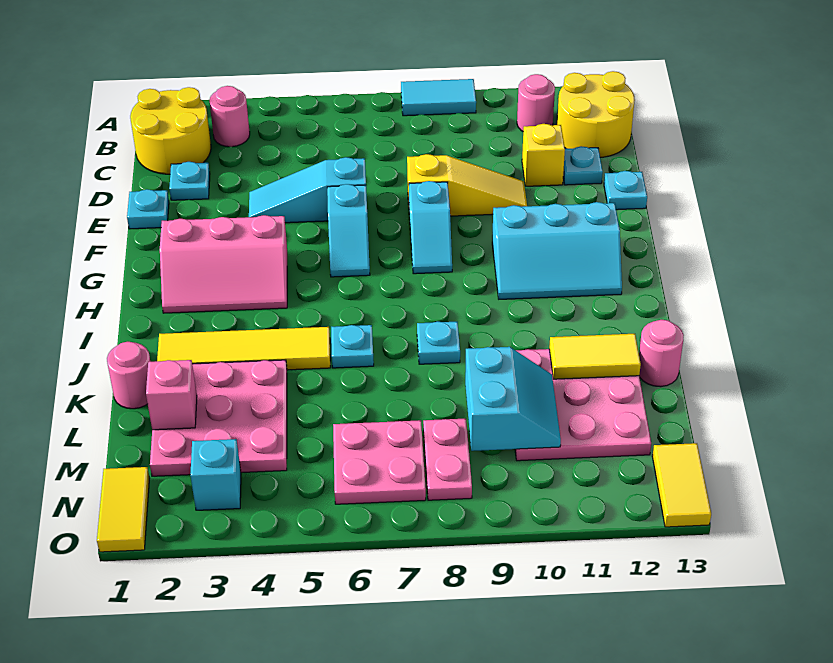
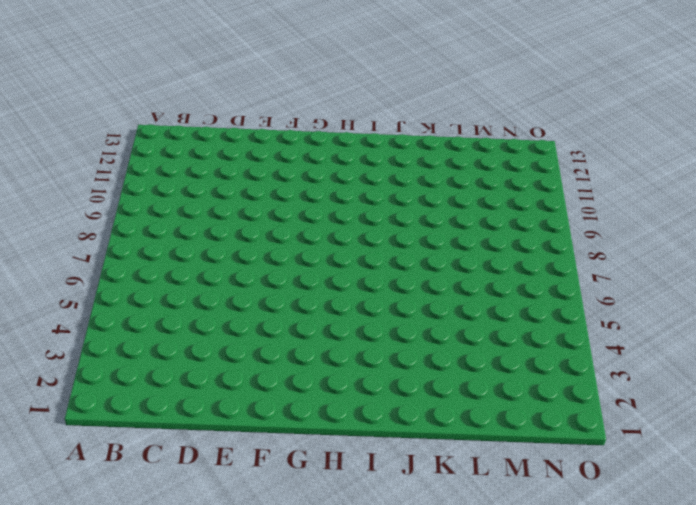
none -> cyan tile A8:A9 level 1
none -> yellow round brick B1:C2 level 1
none -> pink round brick B3 level 1
none -> pink round brick B11 level 1

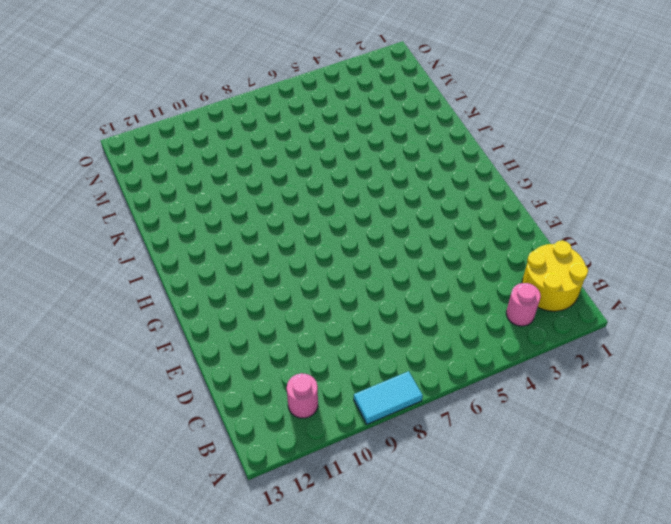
none -> yellow round brick B12:C13 level 1
none -> cyan plate D2 level 1
none -> yellow brick D11 level 1
none -> cyan plate D12 level 1

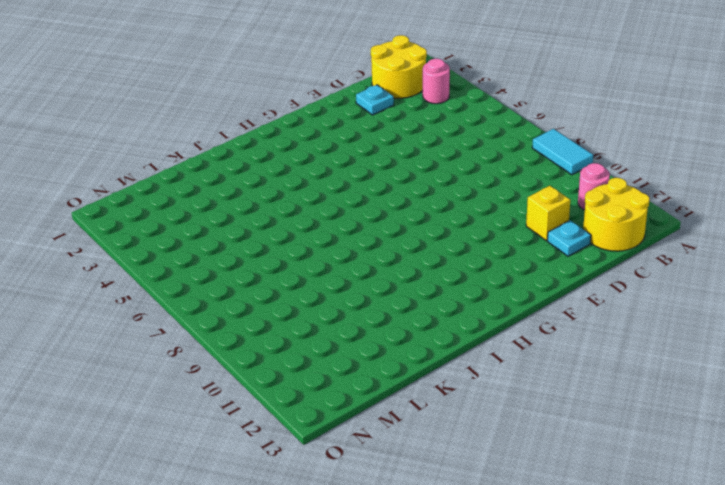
none -> cyan plate E1 level 1
none -> cyan slope E4:E6 level 1 top 6
none -> yellow slope E8:E10 level 1 top 8
none -> cyan plate E13 level 1

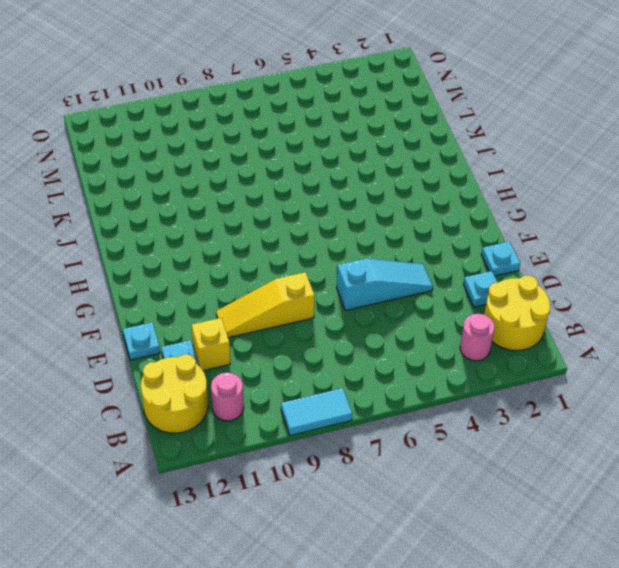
none -> cyan slope F6:G6 level 1 top F
none -> cyan slope F8:G8 level 1 top F
none -> pink slope G2:H4 level 1 top G
none -> cyan slope G10:H12 level 1 top G

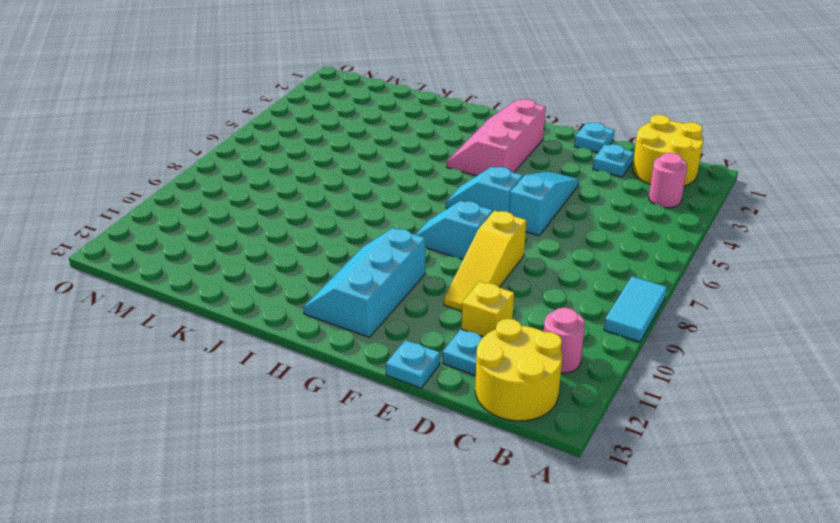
none -> yellow tile J2:J5 level 1
none -> cyan plate J6 level 1
none -> cyan plate J8 level 1
none -> pink round brick K1 level 1

